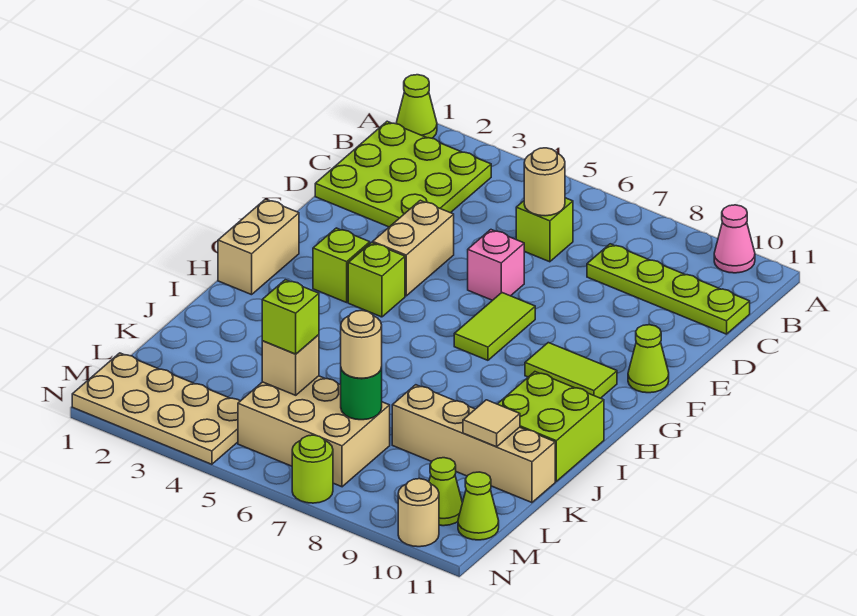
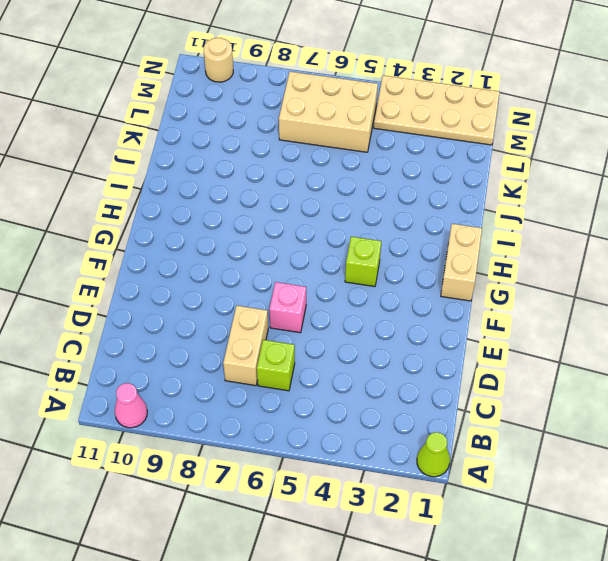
tan brick C7:D7 level 1 -> tan brick E4:F4 level 1
none -> lime plate B1:D3 level 1
none -> lime plate C8:C11 level 1
none -> lime tile F7:G7 level 1

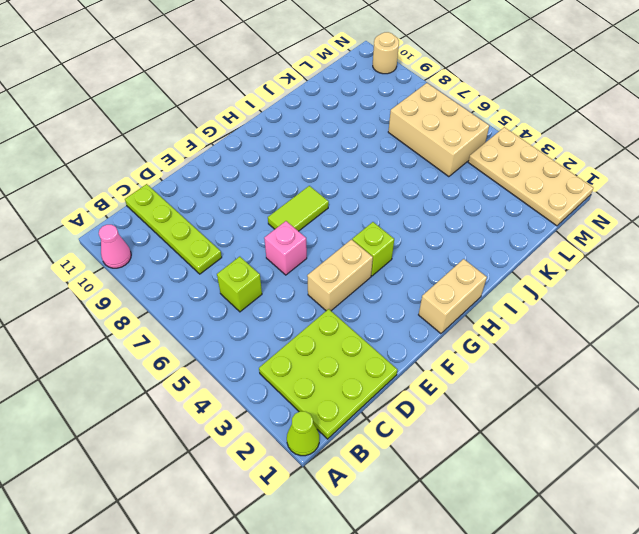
none -> lime cone F11 level 1
none -> lime brick G3 level 1
none -> lime tile G9:G10 level 1

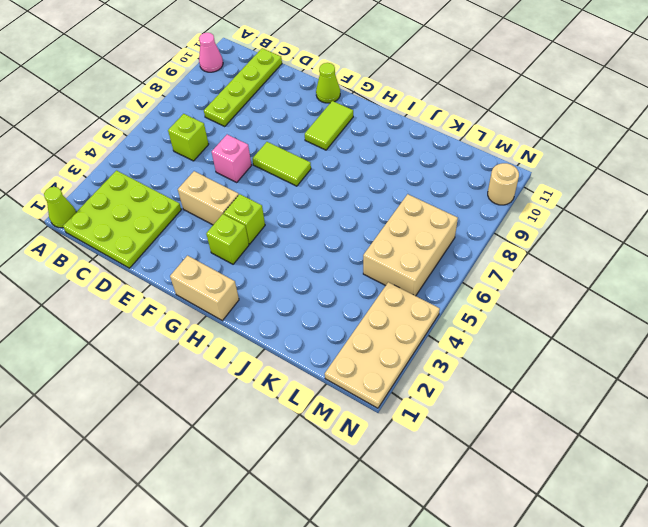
none -> lime brick I10:J11 level 1
none -> tan brick K8:K11 level 1
none -> lime cone M10 level 1

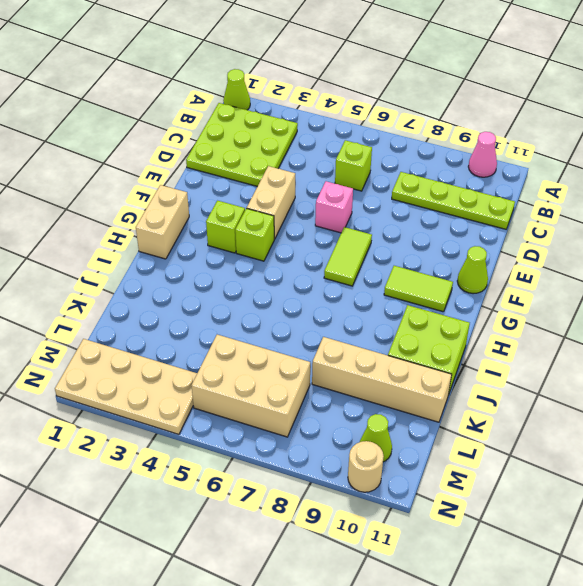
none -> lime cone M11 level 1
none -> lime round brick N7 level 1
none -> tan round brick C6 level 2

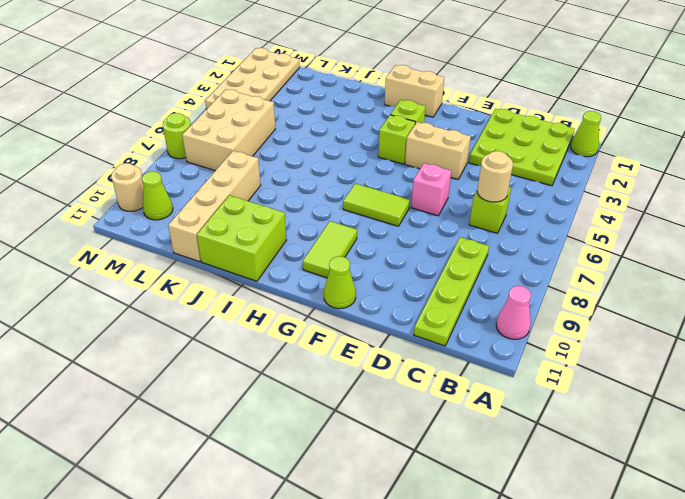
none -> lime cone M11 level 1
none -> tan tile K10 level 2
none -> tan brick L5 level 2

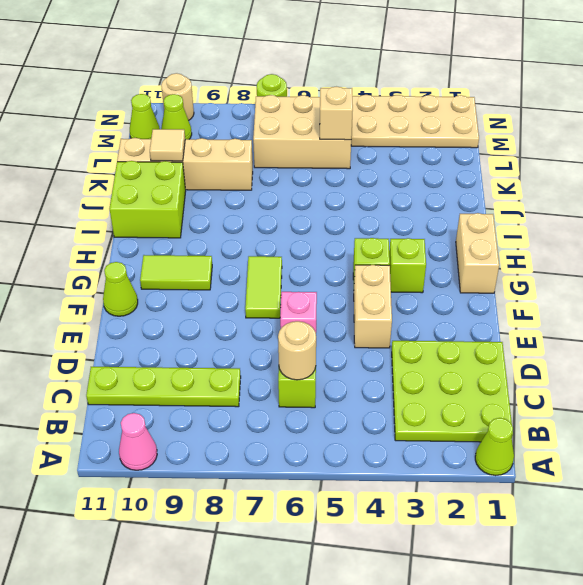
none -> green round brick L7 level 2
none -> lime brick L5 level 3
none -> tan round brick L7 level 3

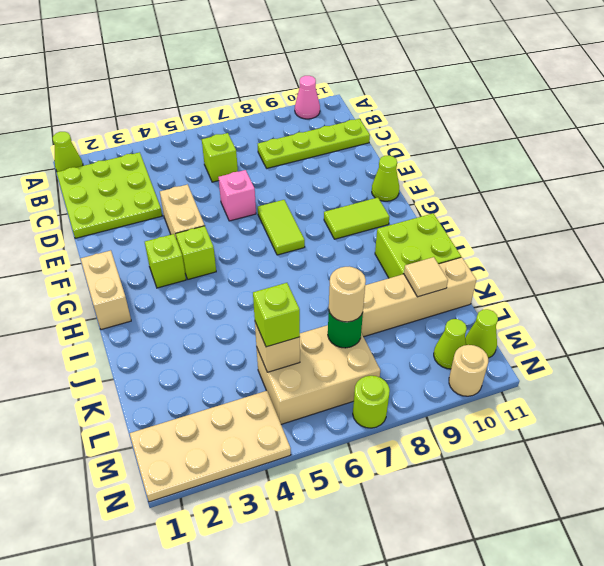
none -> tan round brick C6 level 2

